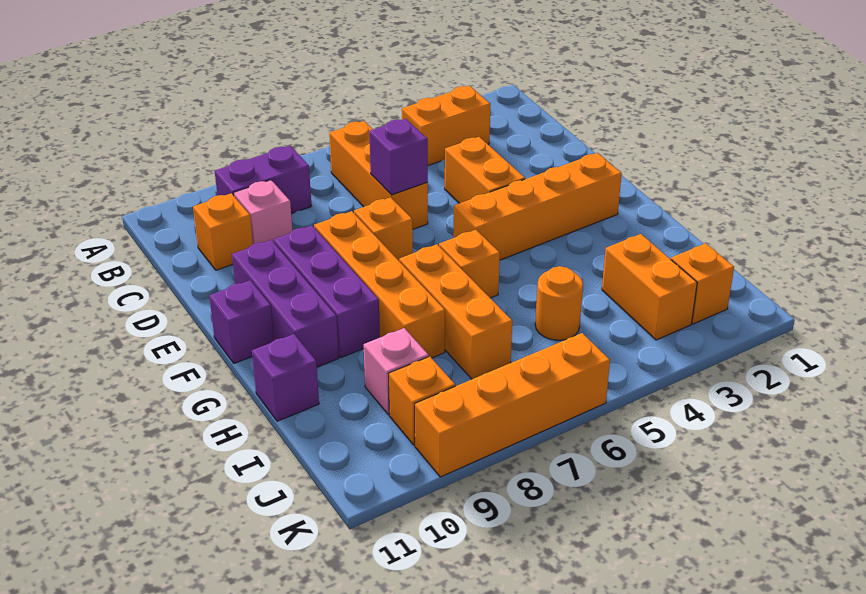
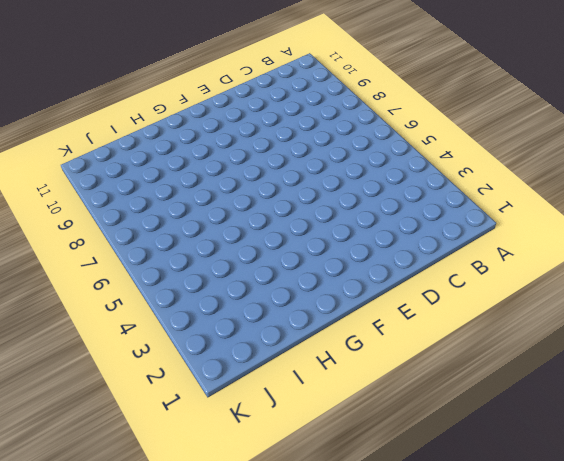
none -> orange brick B3:B4 level 1
none -> orange brick B6:D6 level 1
none -> purple brick B8:B9 level 1

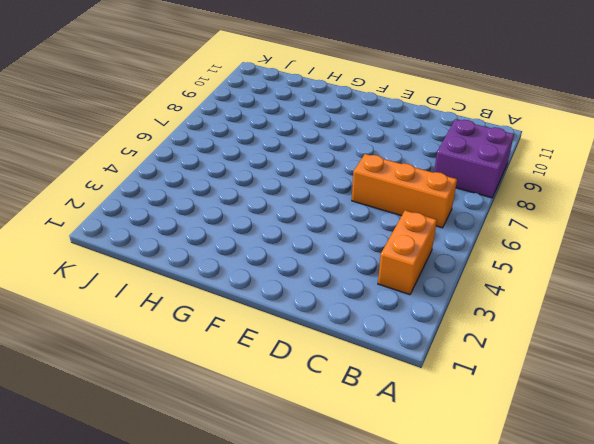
purple brick A8:B9 level 1 -> purple brick B8:B9 level 1
none -> pink brick C9 level 1
none -> orange brick C10 level 1
none -> orange brick D4:E4 level 1

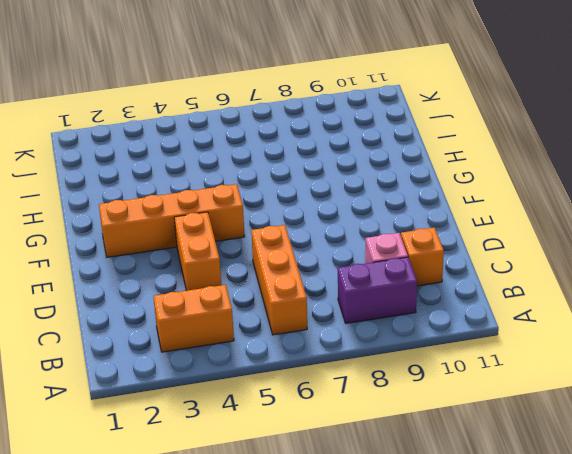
none -> orange brick E7 level 1
none -> orange brick E8:H8 level 1
none -> purple brick E9:G9 level 1

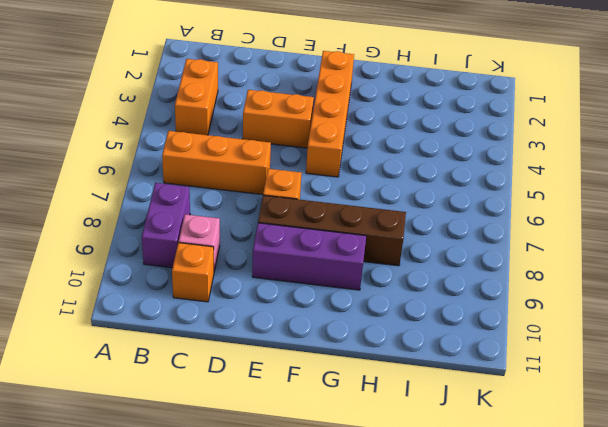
brown brick E8:H8 level 1 -> orange brick E8:H8 level 1
none -> purple brick E10:G10 level 1
none -> purple brick F11 level 1
none -> orange brick G6 level 1

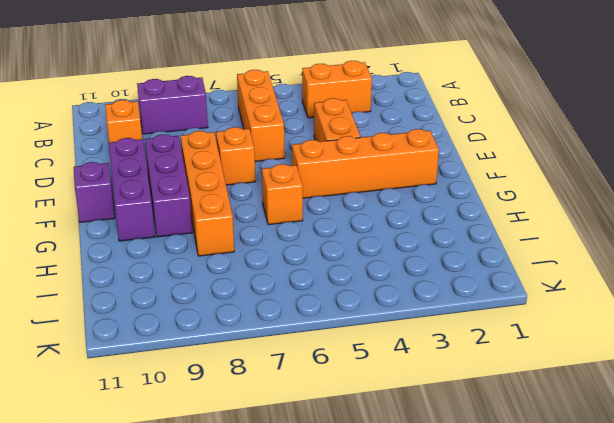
none -> pink brick C9 level 1
none -> orange brick G7:I7 level 1
none -> purple brick H11 level 1

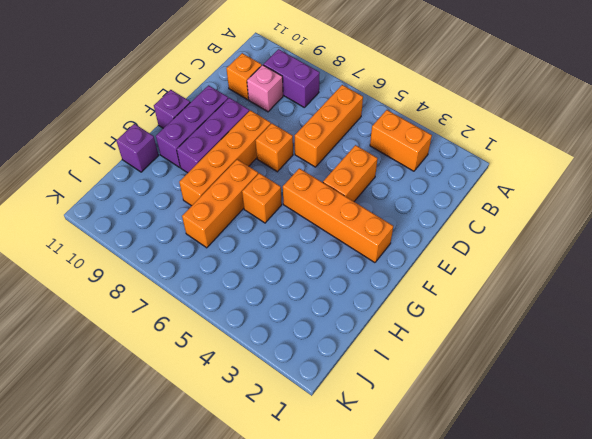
none -> orange brick I3:J3 level 1
none -> orange round brick I5 level 1
none -> pink brick I9 level 1

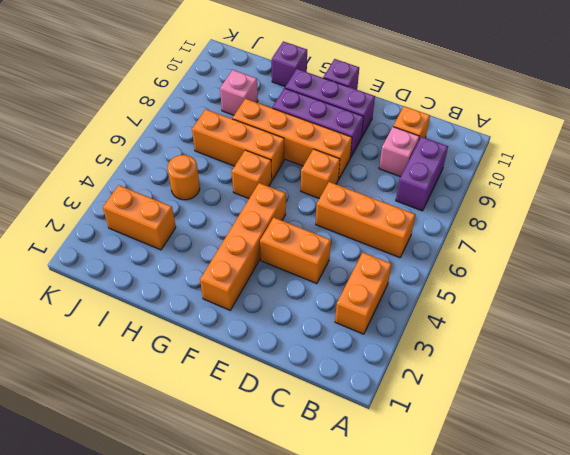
none -> orange brick J2 level 1
none -> orange brick J9 level 1
none -> orange brick K6:K9 level 1

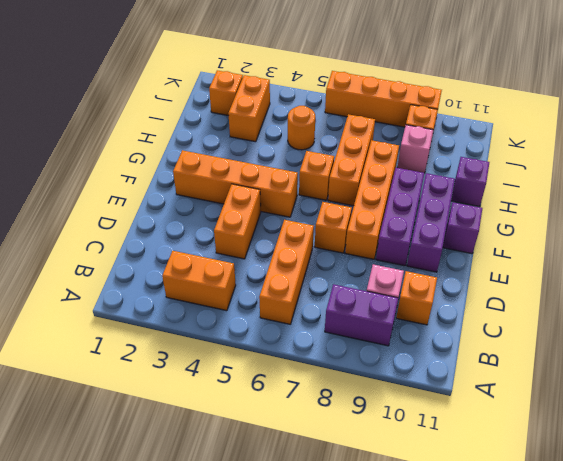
none -> purple brick D6 level 2

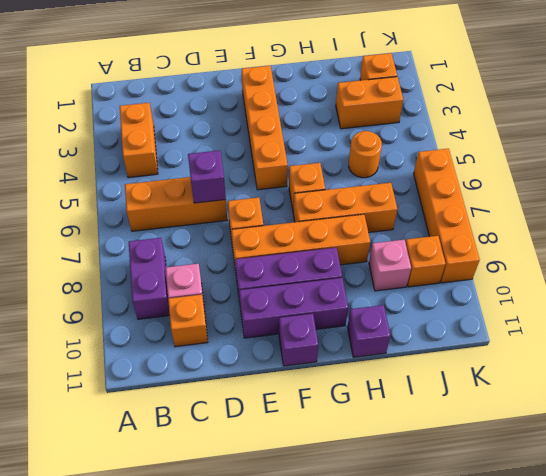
none -> orange brick D4:E4 level 1

